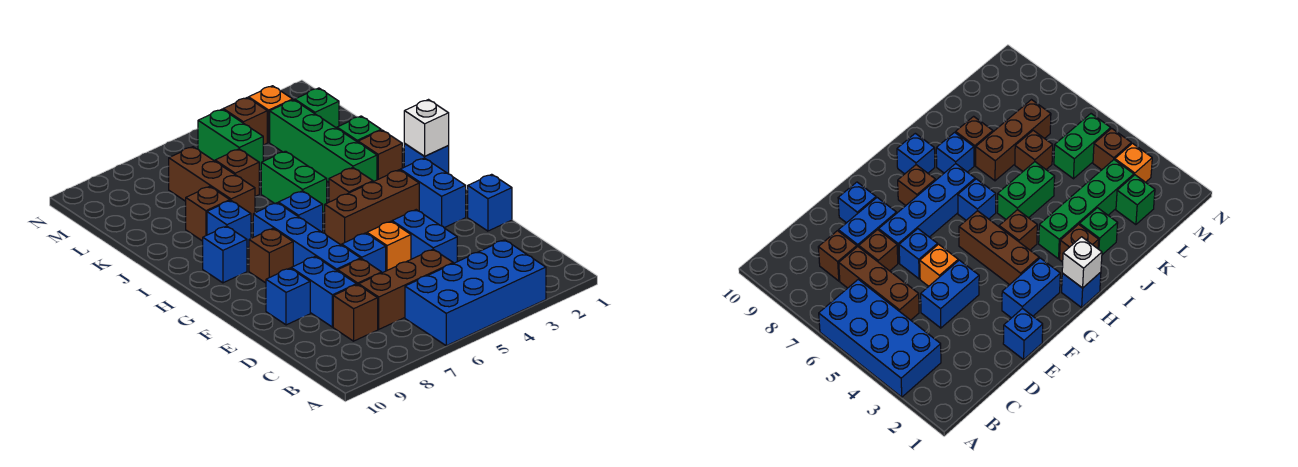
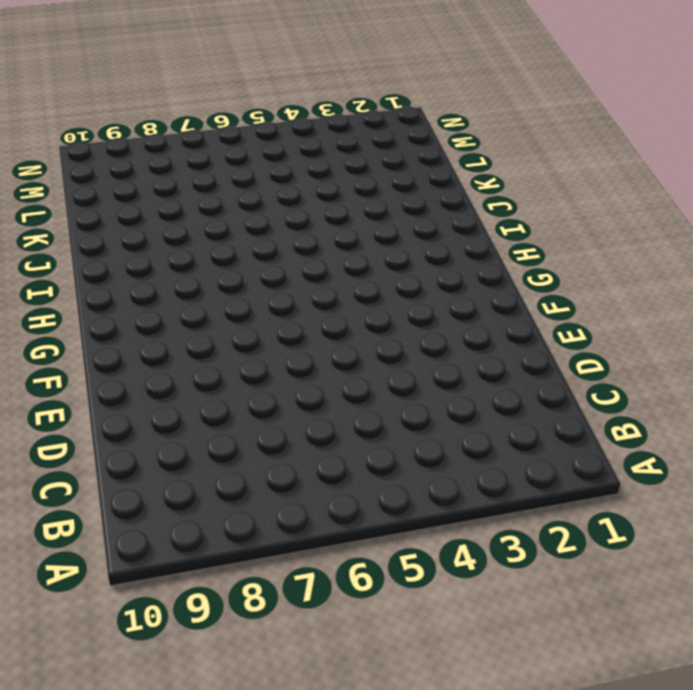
none -> blue brick A3:B6 level 1
none -> brown brick C5:C7 level 1
none -> brown brick C8 level 1
none -> blue brick D4:E4 level 1

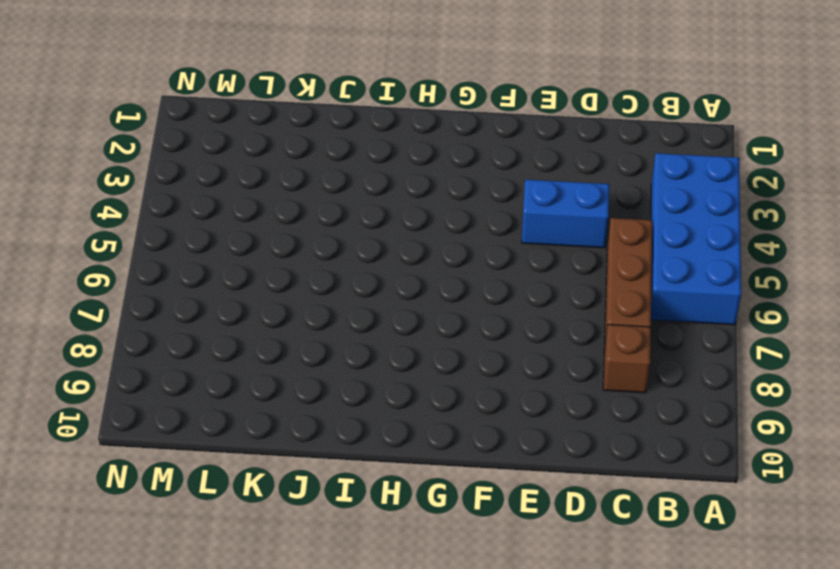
none -> brown brick D7 level 1
none -> blue brick D8:E8 level 1
none -> blue brick E1 level 1
none -> orange brick E5 level 1

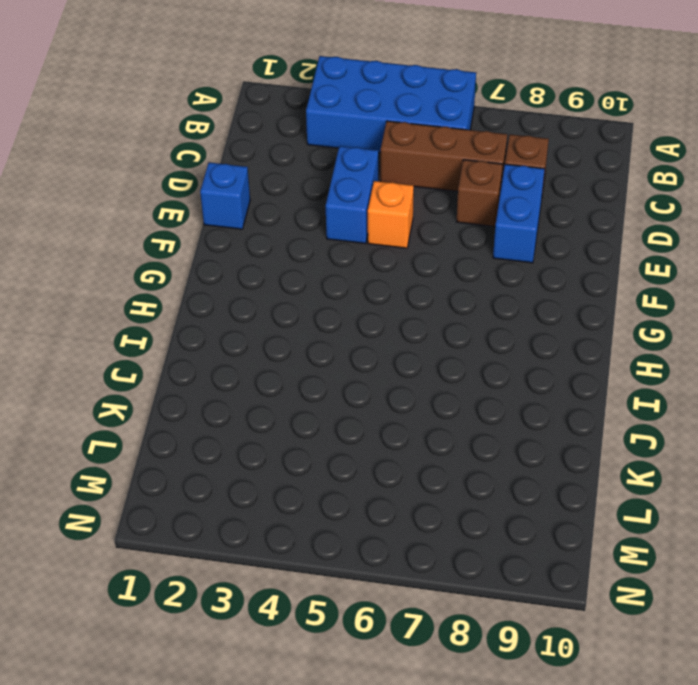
none -> blue brick E6 level 1
none -> blue brick E7:H7 level 1
none -> blue brick E9 level 1
none -> blue brick F2:G2 level 1

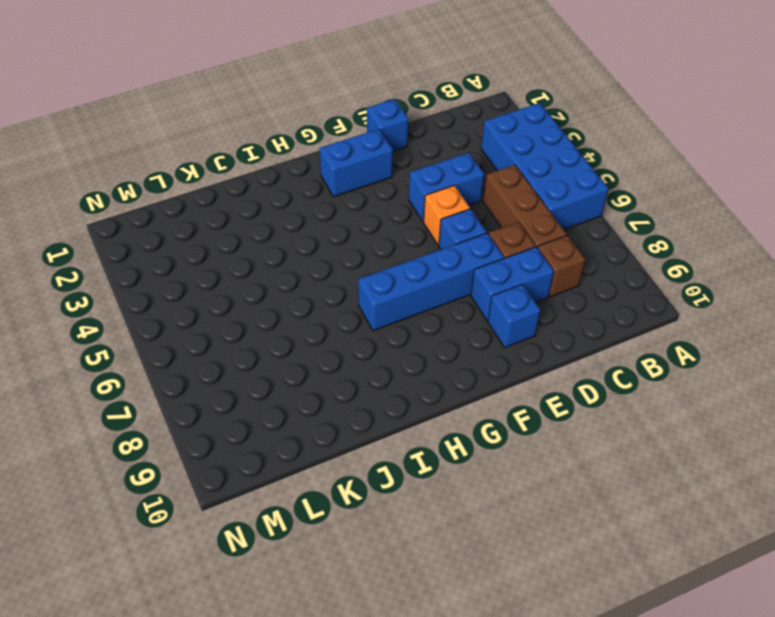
none -> brown brick G3:G5 level 1
none -> brown brick G8 level 1
none -> blue brick H1 level 1
none -> brown brick H4 level 1

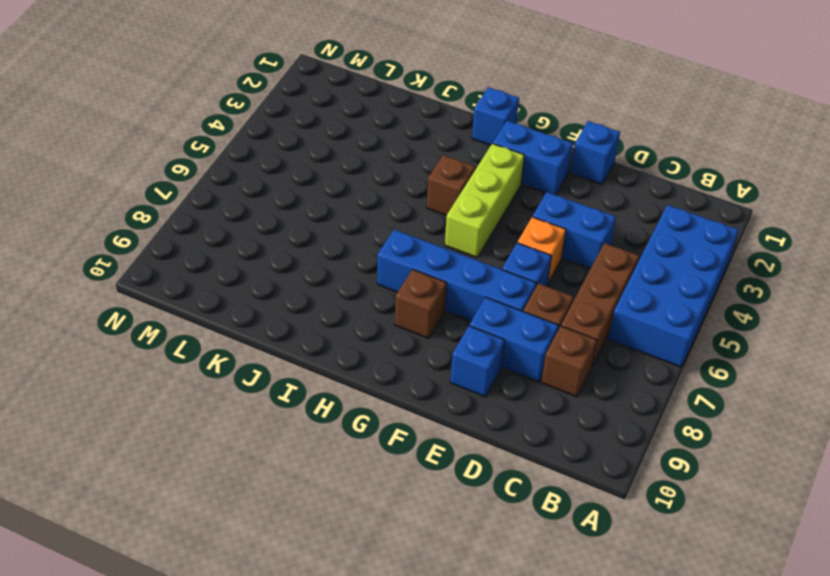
lime brick G3:G5 level 1 -> brown brick G3:G5 level 1
none -> blue brick H6 level 1
none -> blue brick H9 level 1
none -> brown brick I2 level 1
none -> green brick I3:L3 level 1

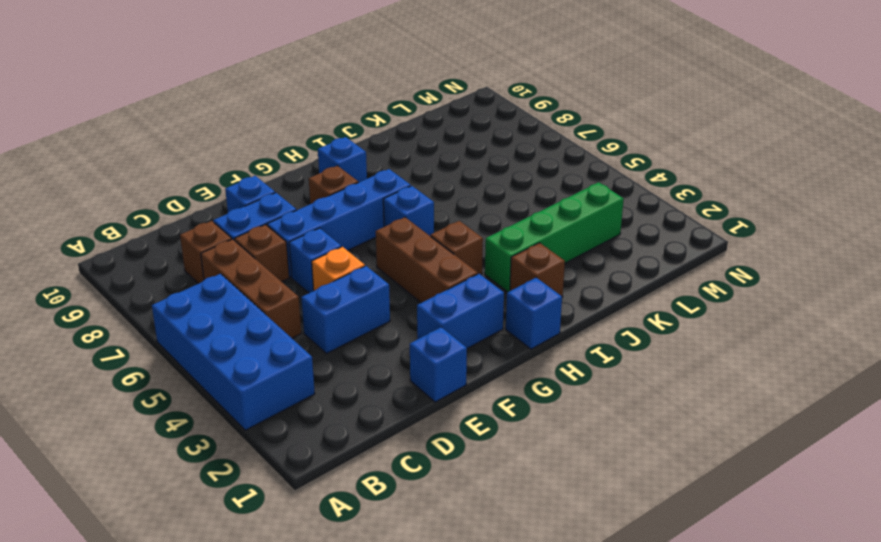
none -> green brick I5:J5 level 1
none -> blue brick I8 level 1
none -> green brick J2 level 1
none -> brown brick J7:L7 level 1

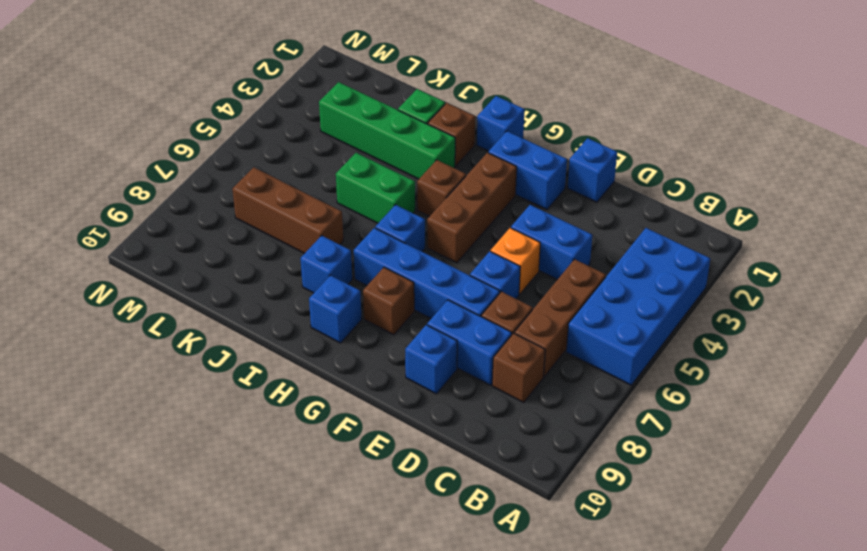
none -> brown brick J8 level 1
none -> brown brick K6 level 1
none -> green brick L2 level 1
none -> green brick L5:M5 level 1

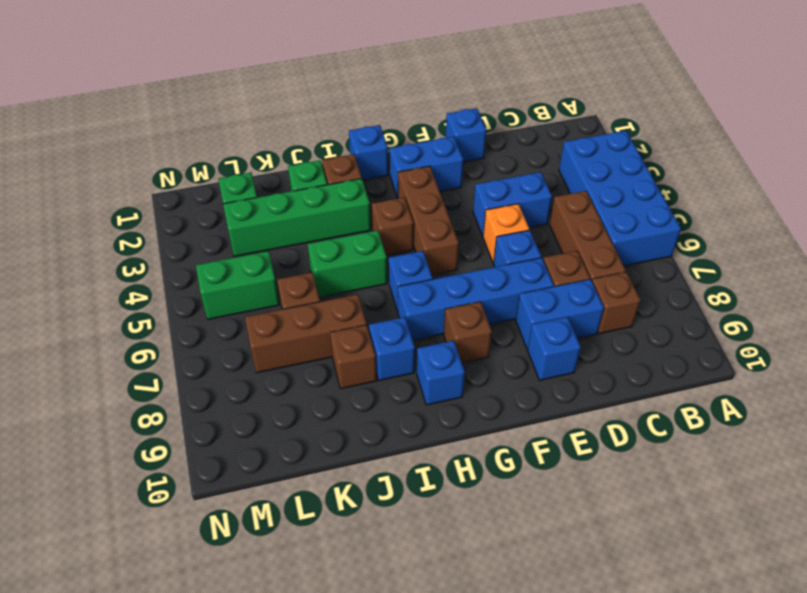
none -> orange brick M3 level 1
none -> brown brick M4 level 1
none -> white brick H1 level 2

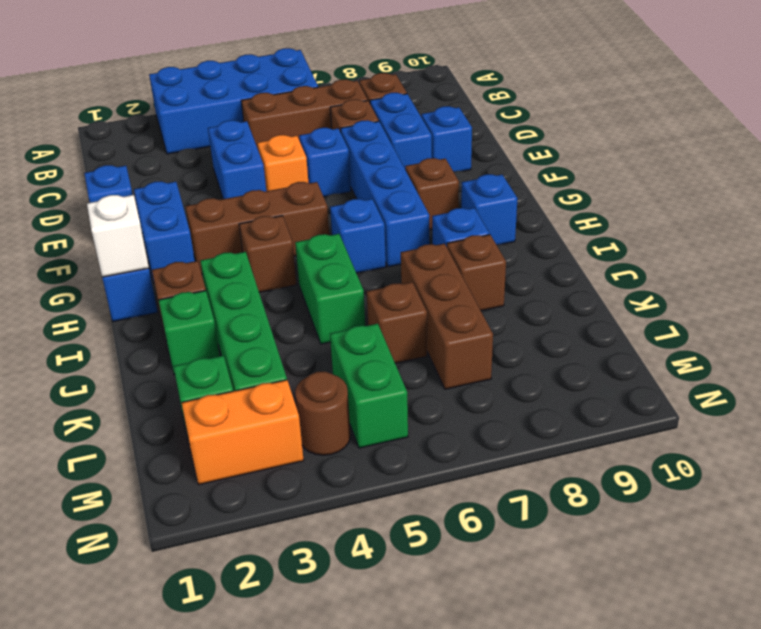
orange brick M2:M3 level 1 -> orange brick M3 level 1
brown round brick M4 level 1 -> brown brick M4 level 1

